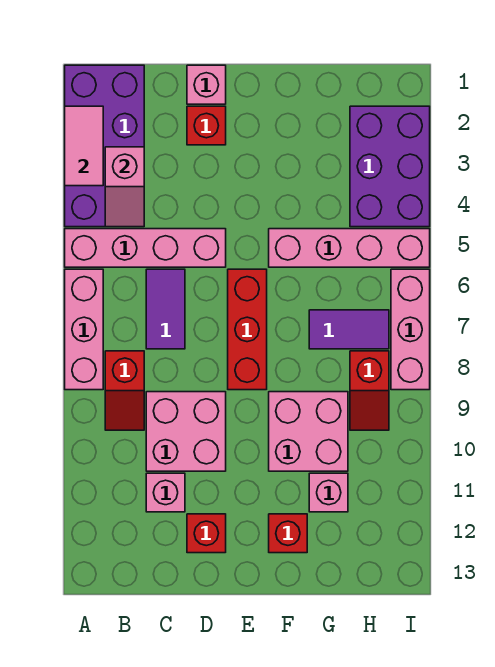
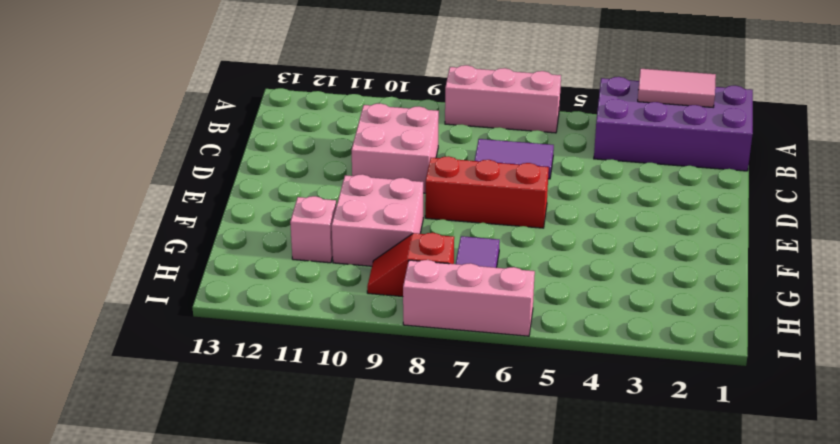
none -> pink brick A5:D5 level 1
none -> red slope B8:B9 level 1 top 8
none -> pink brick C11 level 1

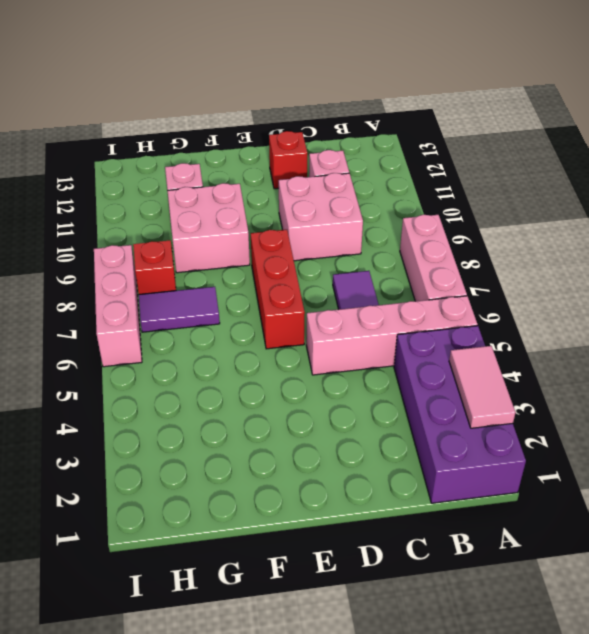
none -> red slope B8:B9 level 1 top 8
none -> pink brick D1 level 1
none -> red brick D2 level 1

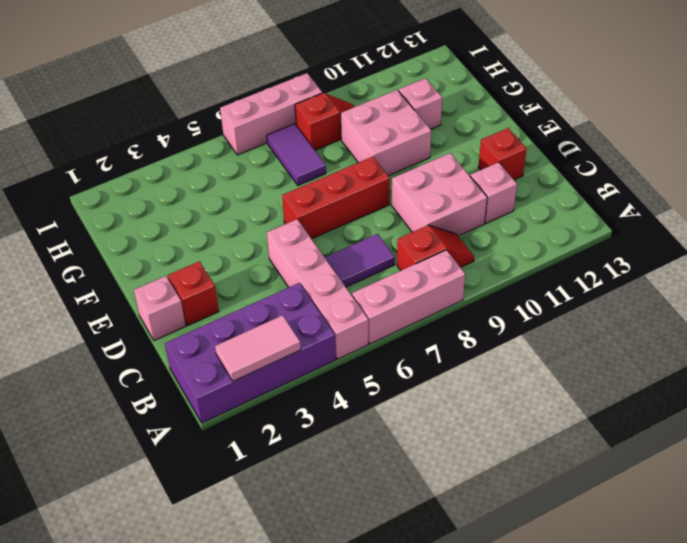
none -> pink brick F5:I5 level 1
none -> red brick F12 level 1
none -> purple brick H2:I4 level 1

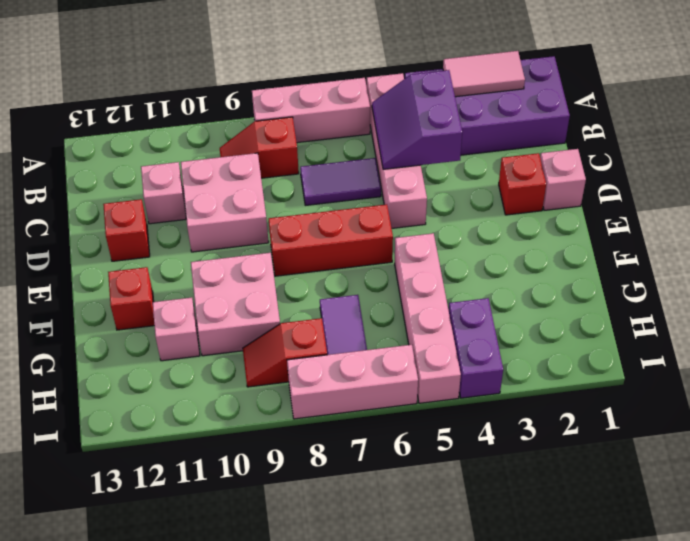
purple slope B4:C5 level 2 top 4 -> pink slope B3:B4 level 2 top 3
purple brick H4:I4 level 1 -> purple brick H2:I4 level 1

